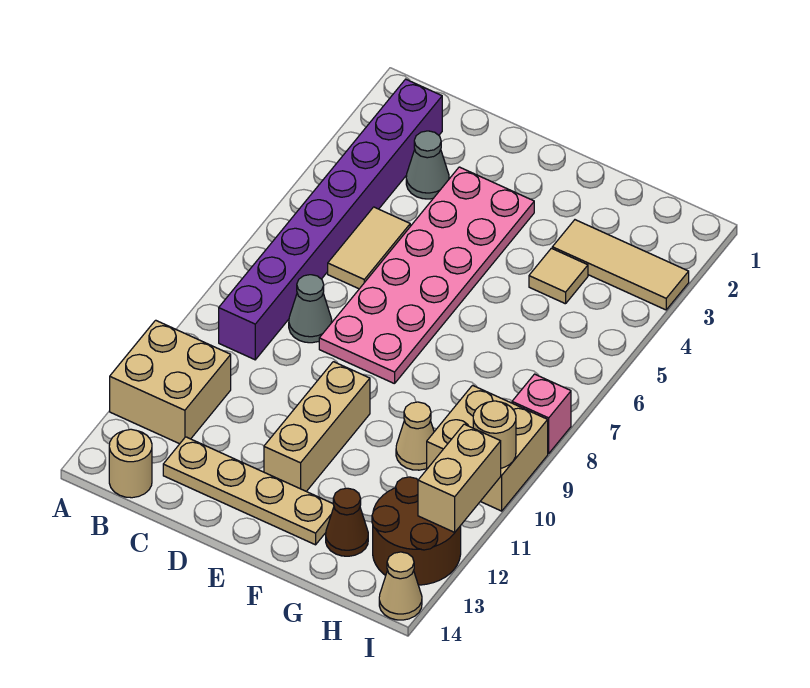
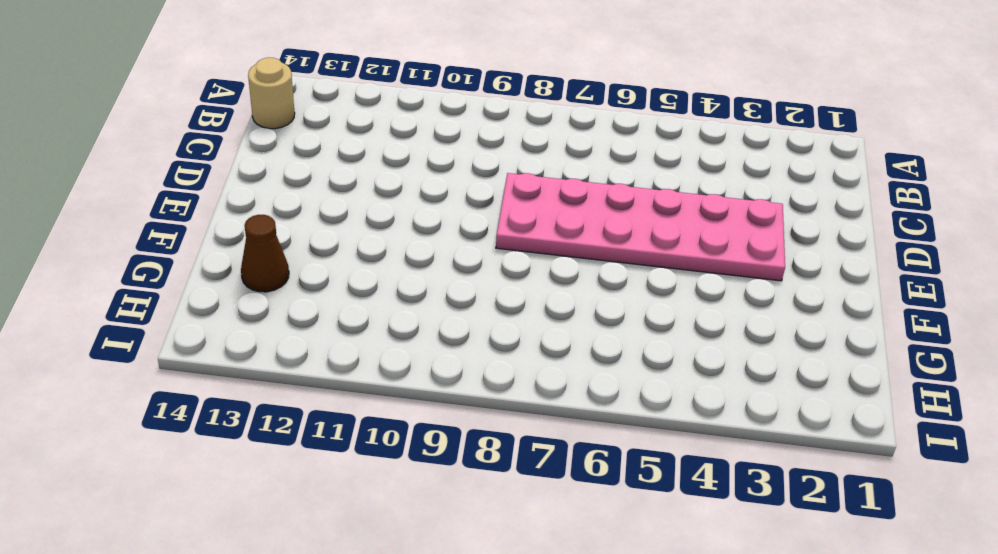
none -> tan brick A11:B12 level 1
none -> purple brick B2:B9 level 1
none -> grey cone C3 level 1

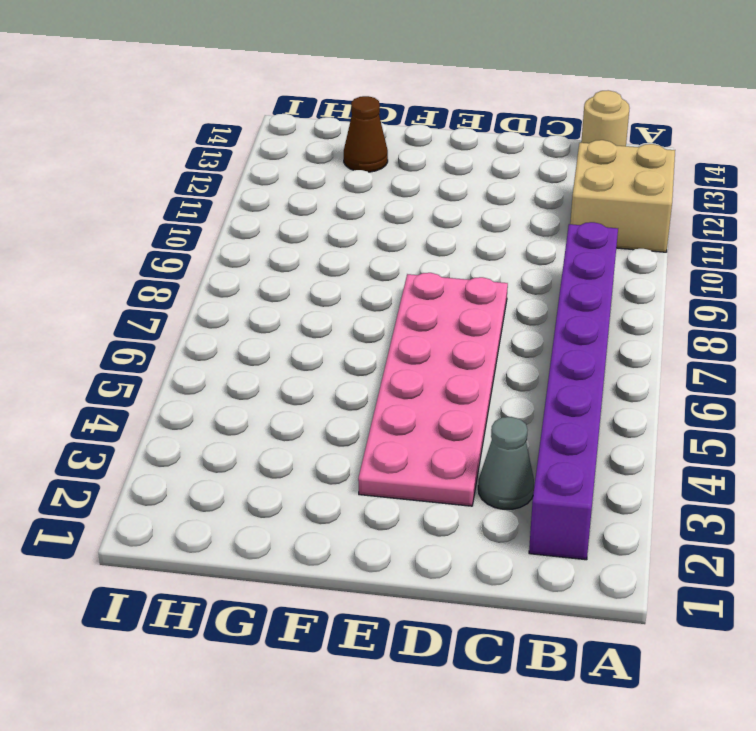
none -> tan tile C5:C6 level 1
none -> grey cone C8 level 1
none -> tan plate C13:F13 level 1

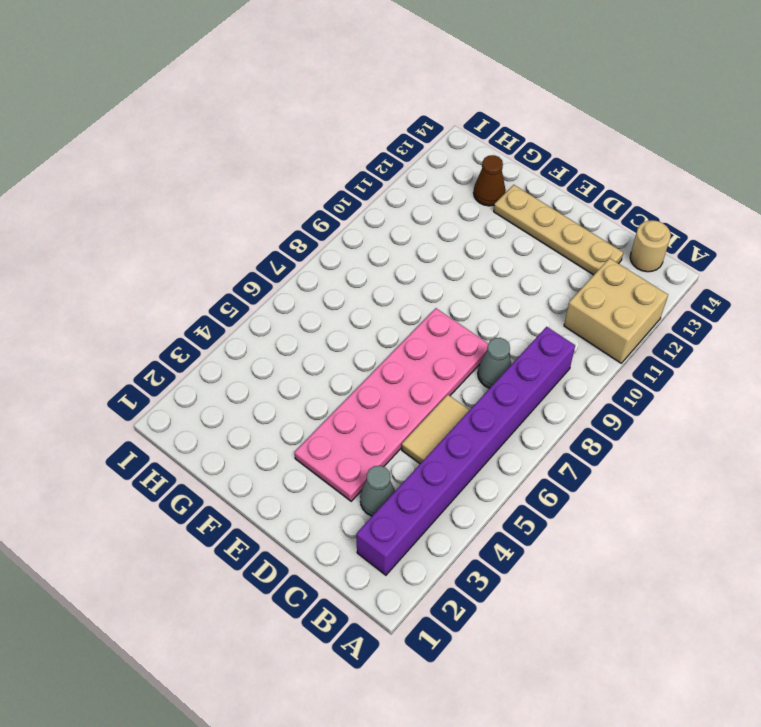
none -> tan brick E10:E12 level 1
none -> tan tile G3:I3 level 1
none -> tan tile G4 level 1

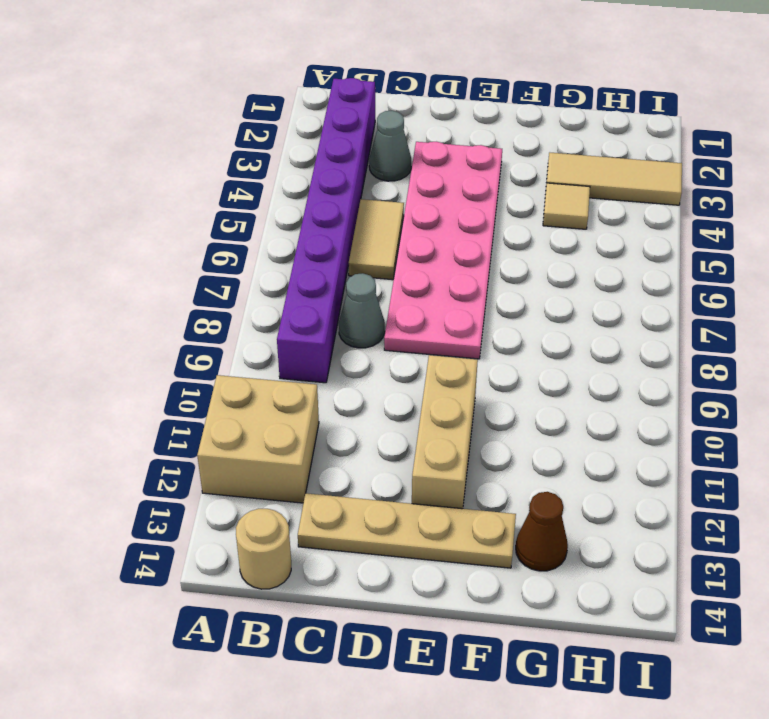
none -> tan cone G10 level 1
none -> tan brick H9:I10 level 1
none -> brown round brick H12:I13 level 1

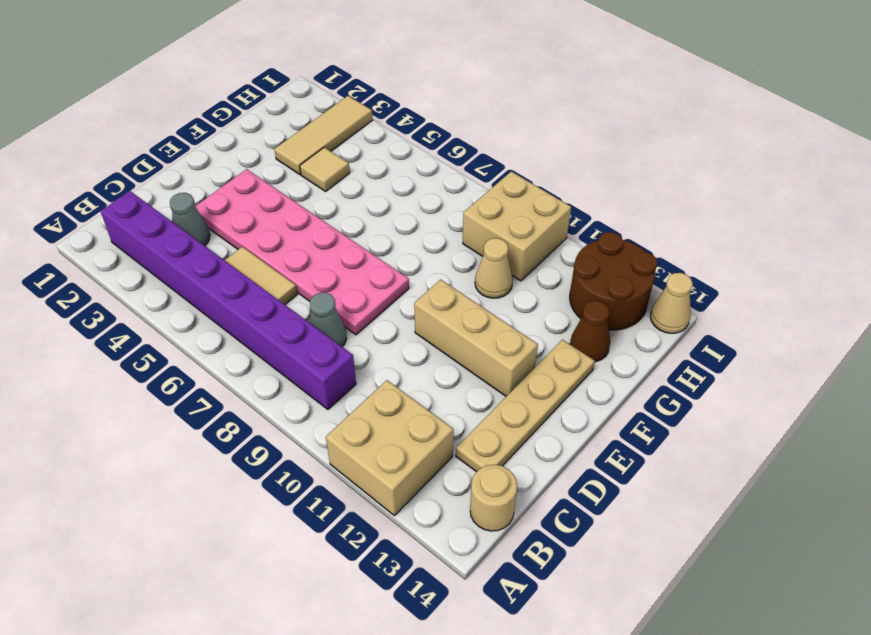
none -> pink brick I8 level 1
none -> tan round brick I10 level 2
none -> tan brick I11:I12 level 2

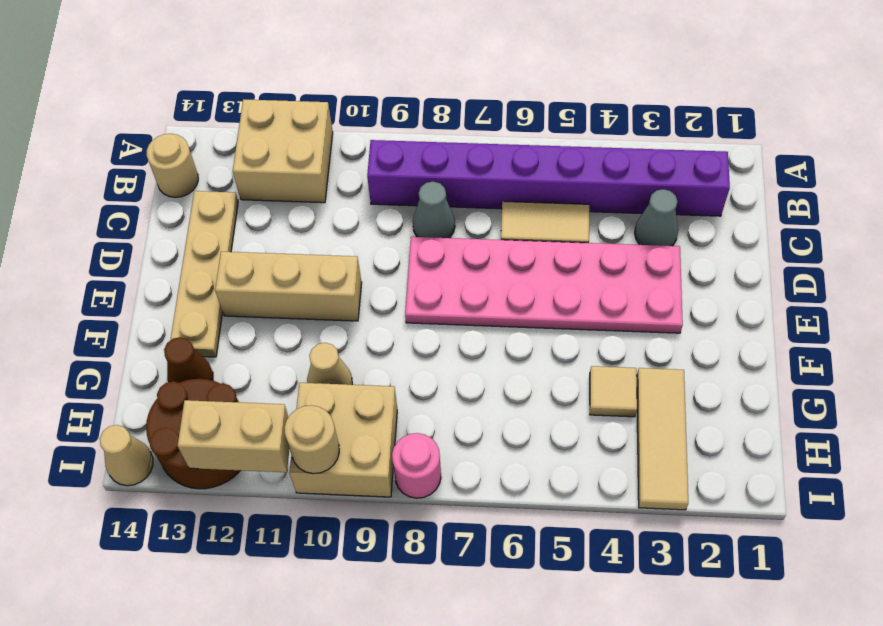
pink round brick I8 level 1 -> pink brick I8 level 1

